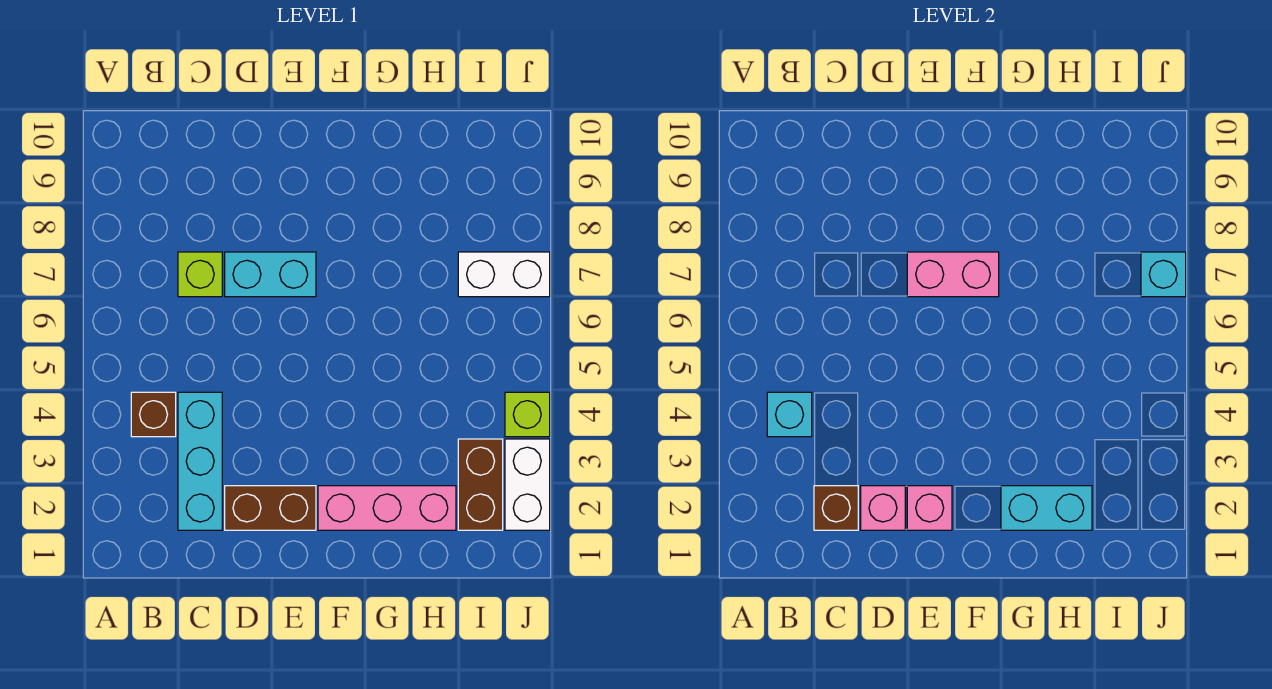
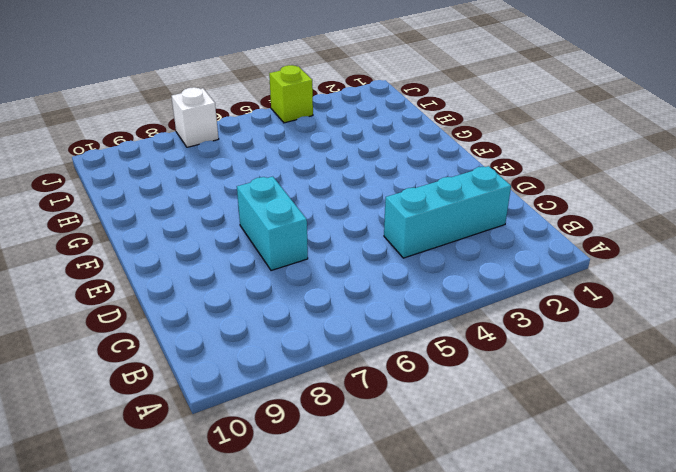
white brick J7 level 1 -> white brick I7:J7 level 1
none -> brown brick B4 level 1
none -> lime brick C7 level 1
none -> brown brick D2:E2 level 1

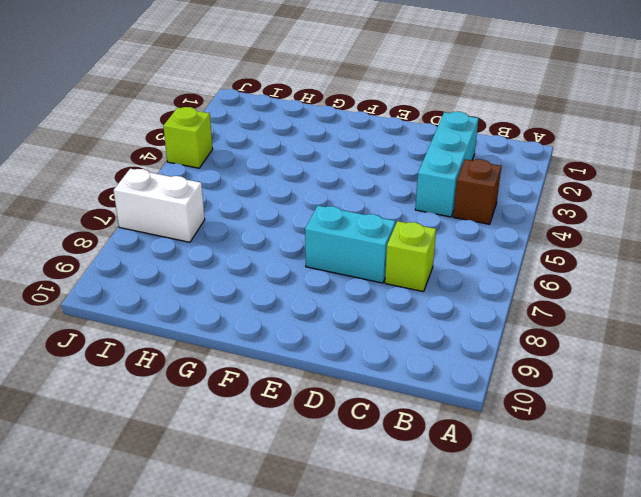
none -> brown brick D2:E2 level 1
none -> pink brick F2:H2 level 1
none -> brown brick I2:I3 level 1

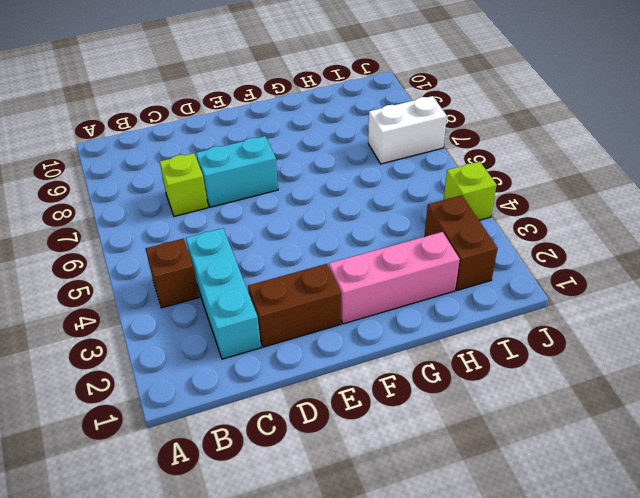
none -> white brick J2:J3 level 1
none -> cyan brick B4 level 2
none -> brown brick C2 level 2

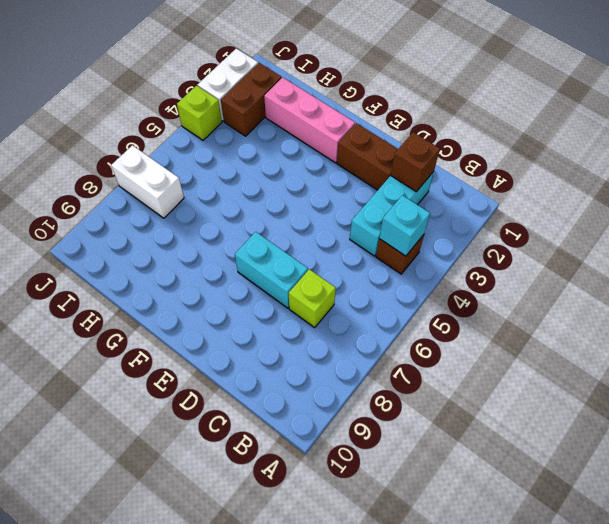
none -> pink brick D2 level 2
none -> pink brick E2 level 2
none -> pink brick E7:F7 level 2

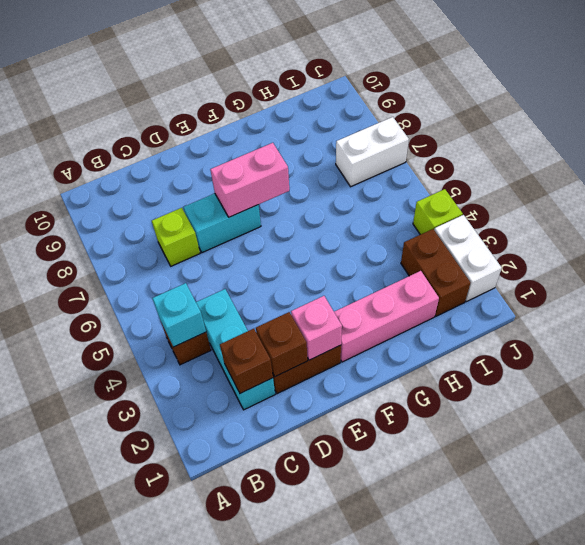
brown brick D2 level 2 -> pink brick D2 level 2
none -> cyan brick G2:H2 level 2
none -> cyan brick J7 level 2

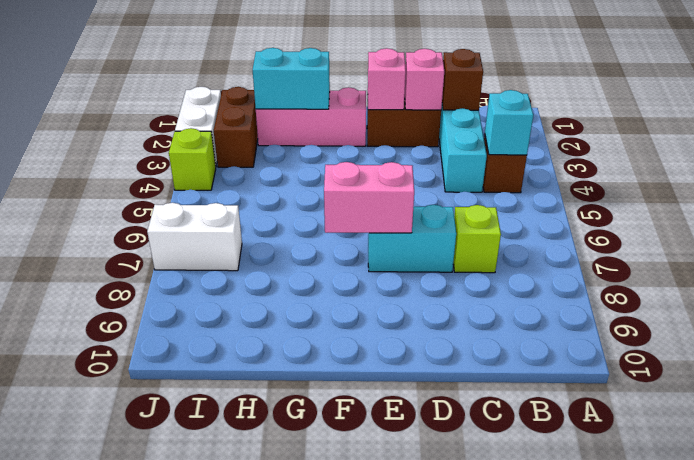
none -> cyan brick J7 level 2

